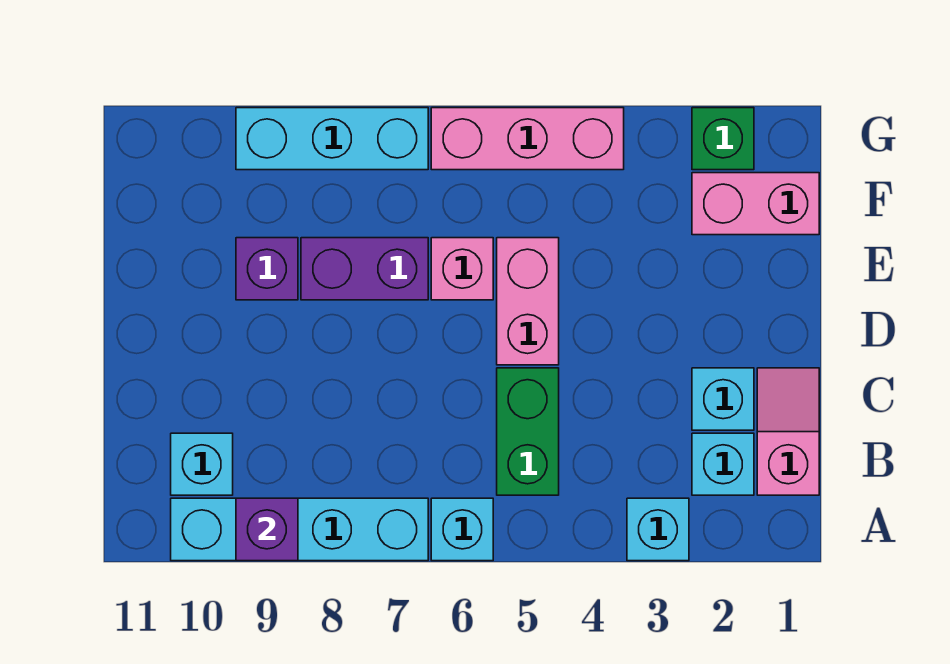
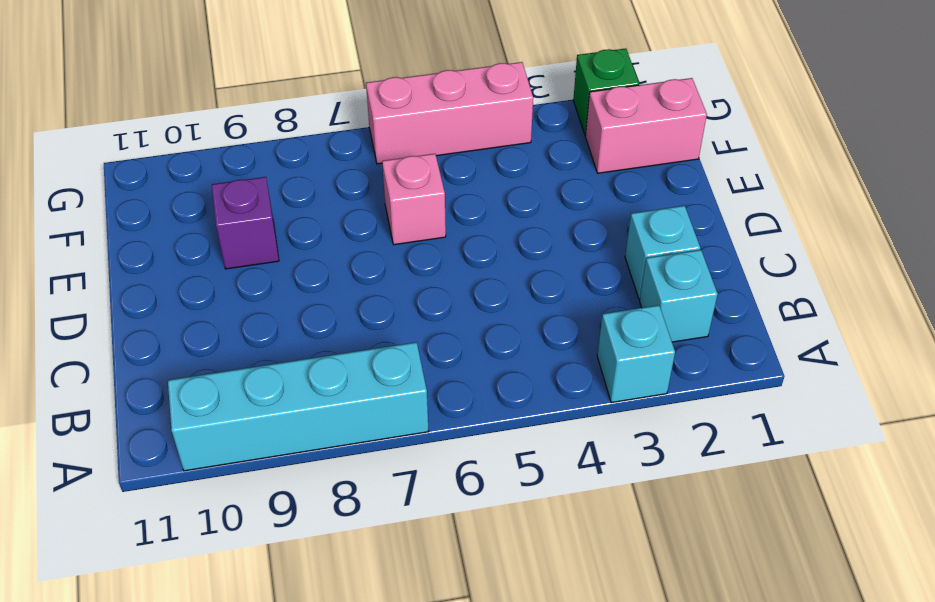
none -> cyan brick A6 level 1
none -> pink slope B1:C1 level 1 top B
none -> green brick B5:C5 level 1

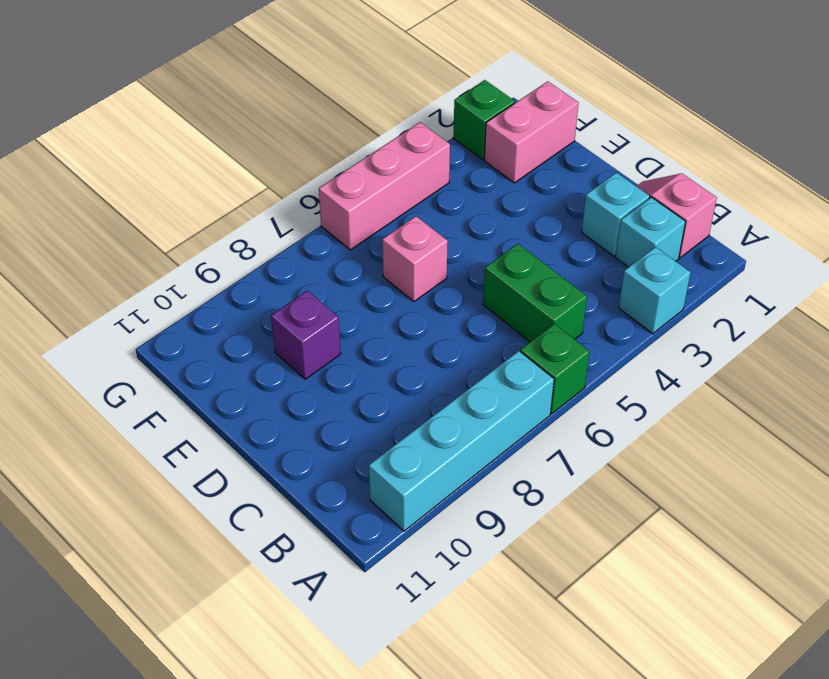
green brick A6 level 1 -> cyan brick A6 level 1
none -> cyan brick B10 level 1
none -> pink brick D5:E5 level 1
none -> purple brick E7:E8 level 1

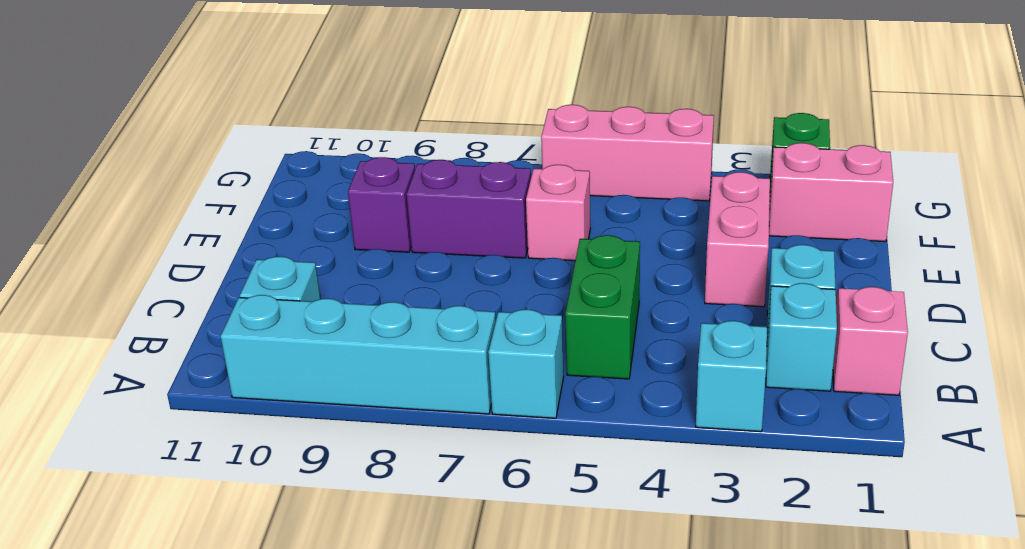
pink brick D3:E3 level 1 -> pink brick D5:E5 level 1
none -> cyan brick G7:G9 level 1
none -> purple brick A9 level 2

